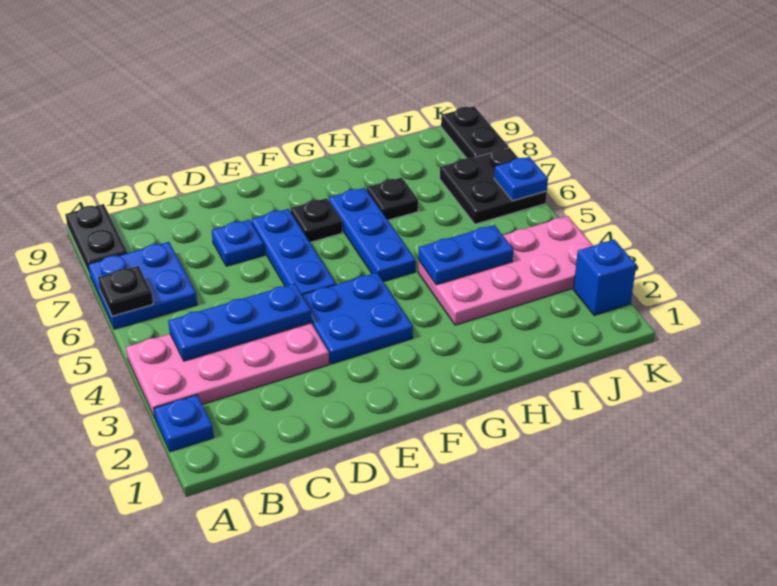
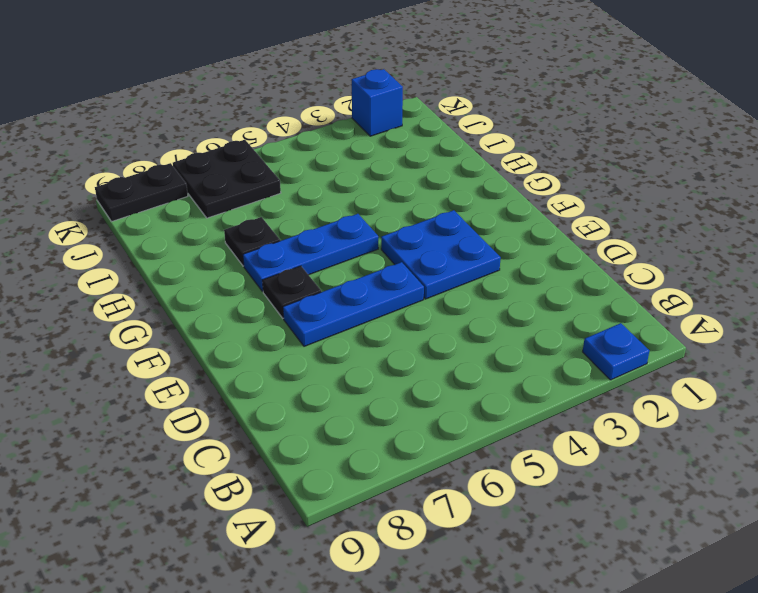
none -> pink plate A3:D4 level 1
none -> blue plate A6:B7 level 1
none -> black plate A8:A9 level 1

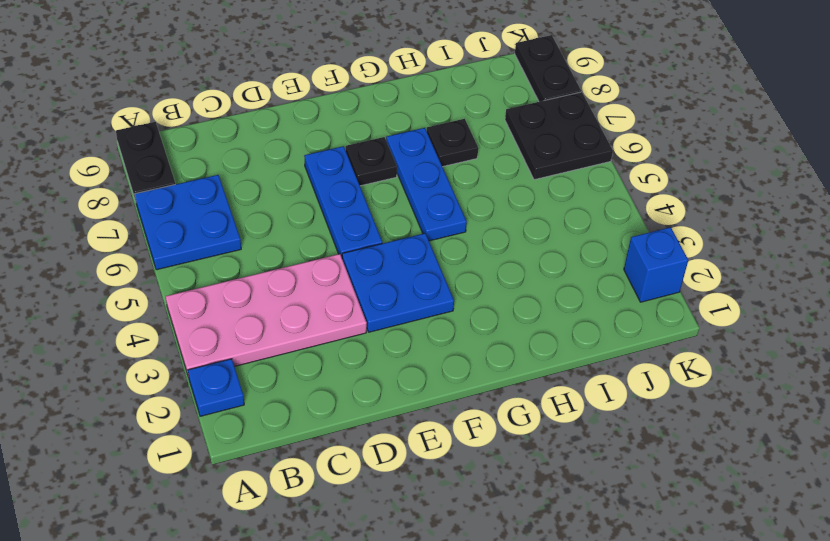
none -> blue plate D7 level 1
none -> pink plate H3:K4 level 1
none -> black plate A6 level 2

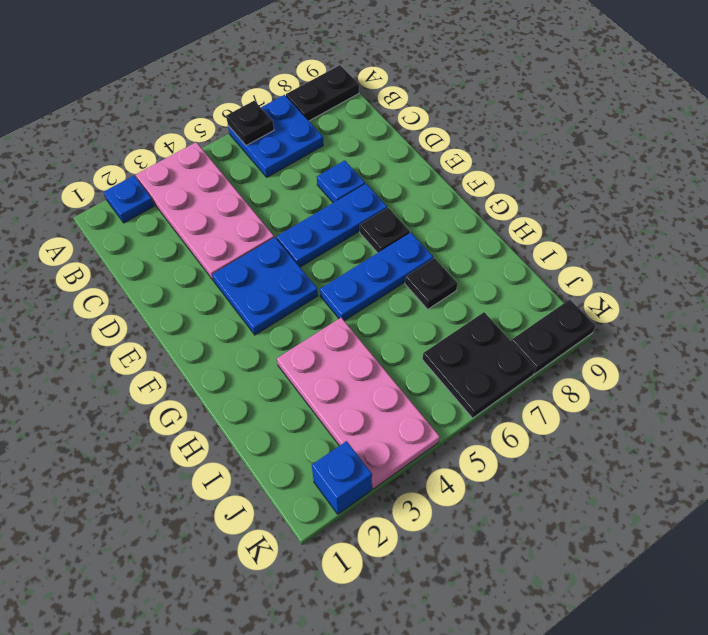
none -> blue plate B4:D4 level 2
none -> blue plate H4:I4 level 2
none -> blue plate K6 level 2

